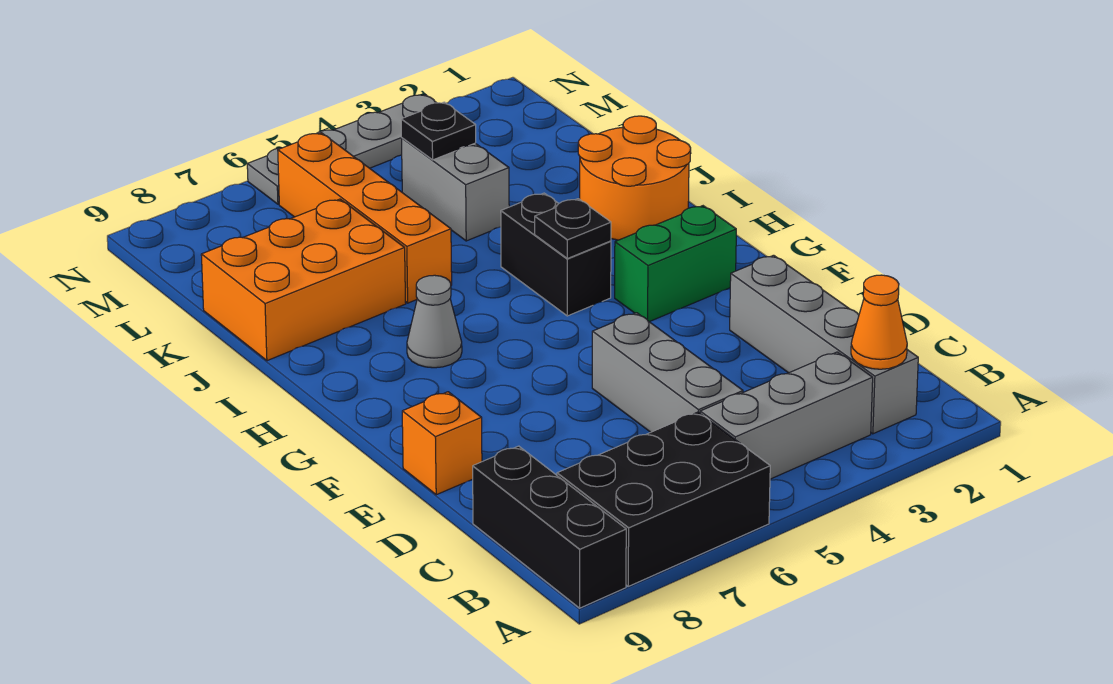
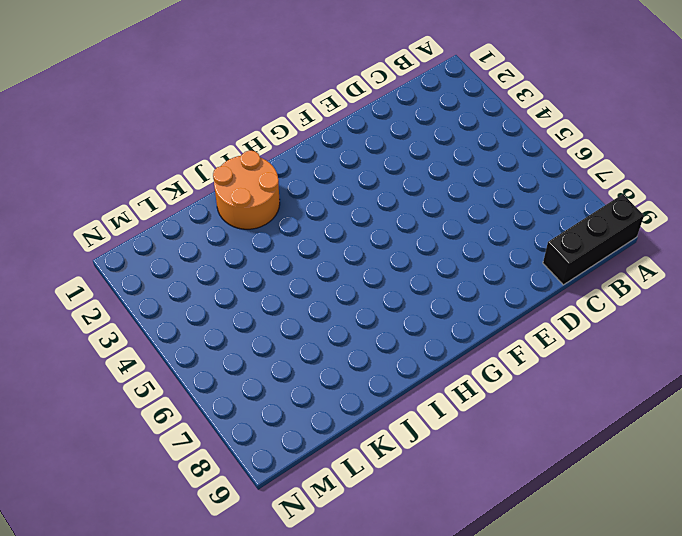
none -> black brick A6:B8 level 1
none -> grey brick B2:E2 level 1
none -> grey brick B3:B5 level 1

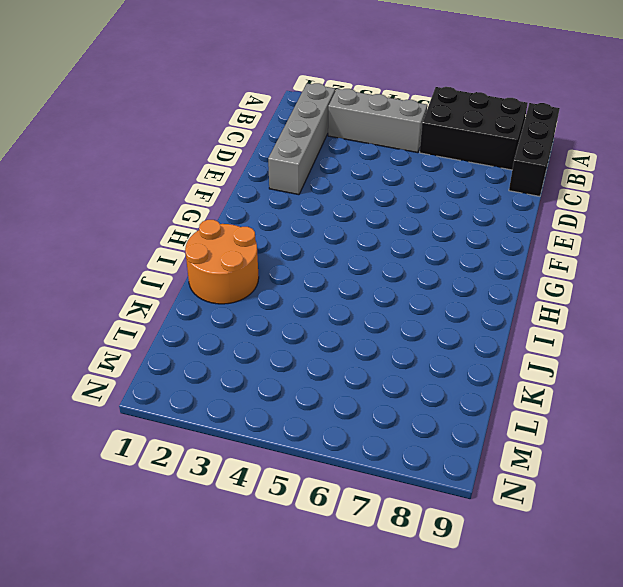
none -> grey brick C5:E5 level 1
none -> orange brick E9 level 1
none -> green brick G2:G3 level 1

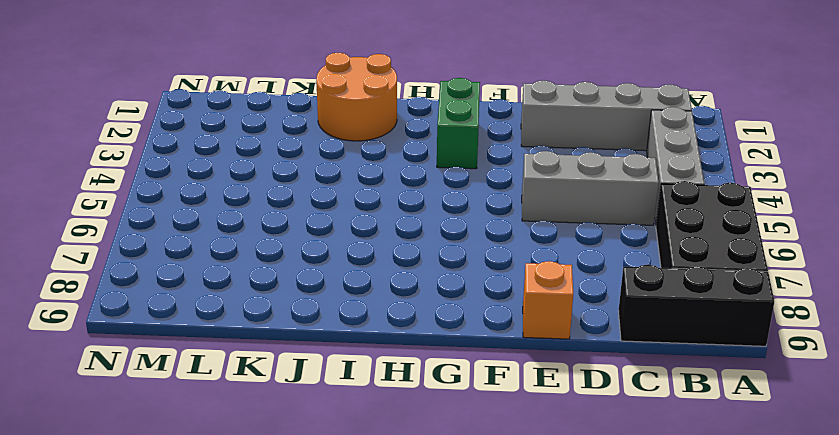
none -> black brick H4:I4 level 1
none -> grey cone H7 level 1
none -> orange brick J6:M6 level 1

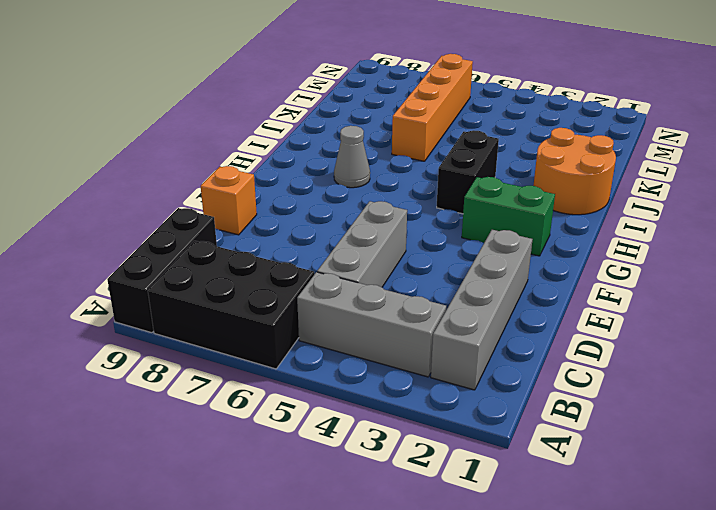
none -> orange brick J7:K9 level 1
none -> grey brick K4:L4 level 1
none -> grey plate N3:N6 level 1

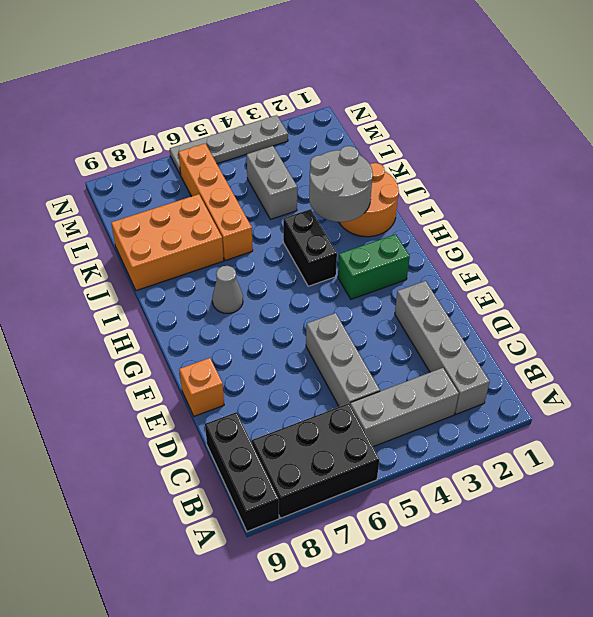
grey round brick I2:J3 level 2 -> none
none -> orange cone B2 level 2
none -> black plate H4 level 2
none -> black plate L4 level 2

